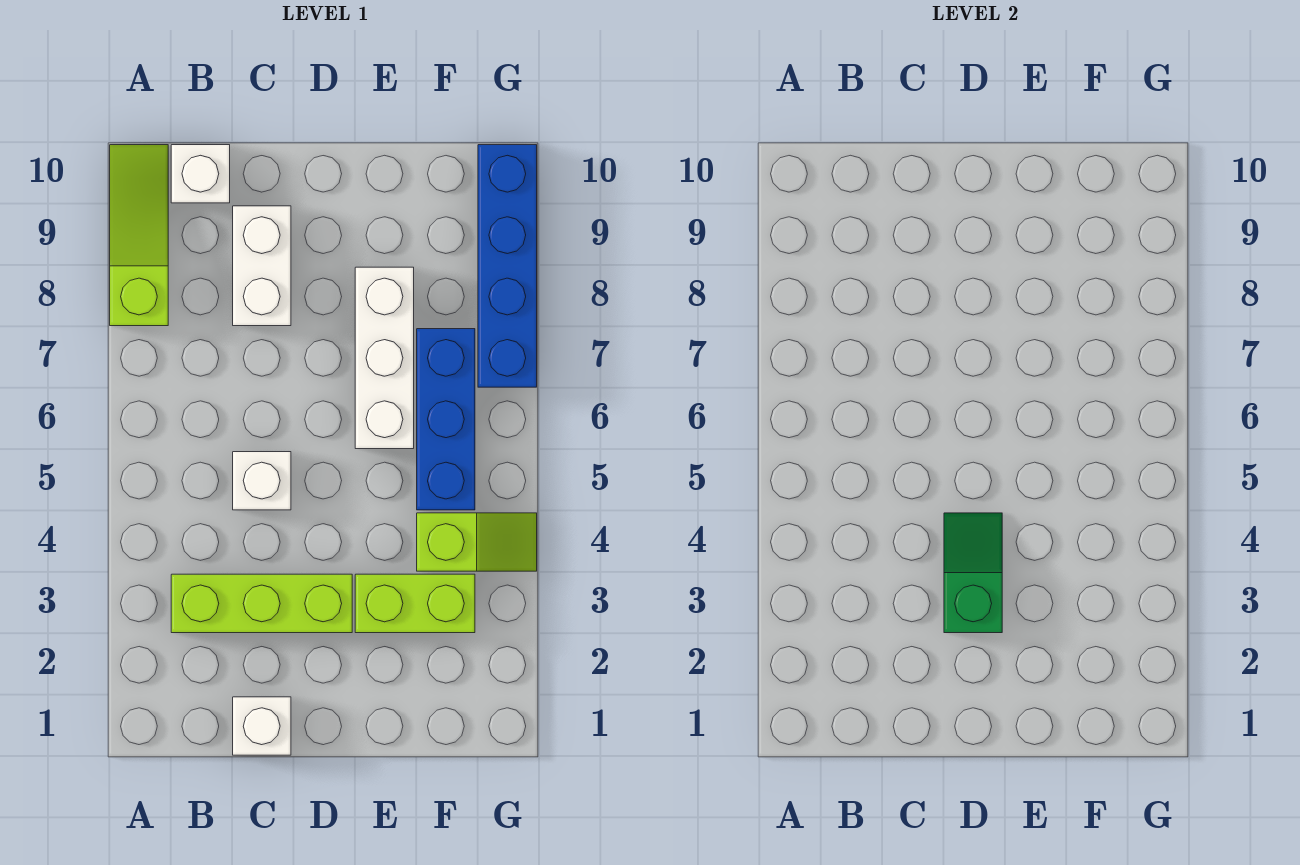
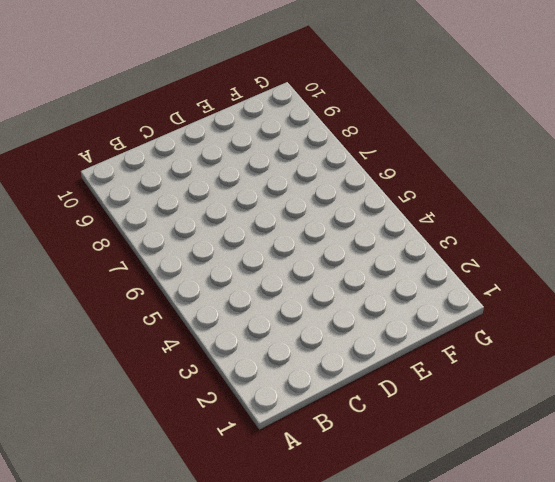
none -> lime slope A8:A10 level 1 top 8
none -> lime brick B3:D3 level 1
none -> white brick B10 level 1

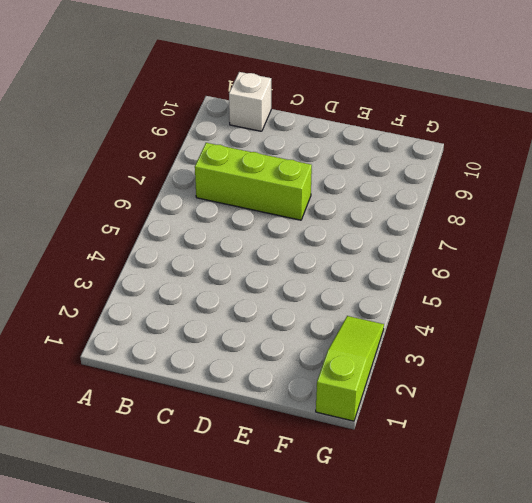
lime brick B7:D7 level 1 -> lime brick B3:D3 level 1
lime slope G1:G3 level 1 top 1 -> lime slope A8:A10 level 1 top 8
none -> white brick C1 level 1
none -> white brick C5 level 1
none -> white brick C8:C9 level 1

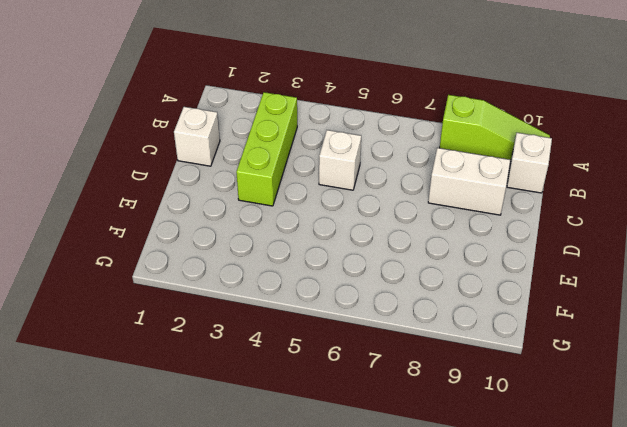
none -> lime brick E3:F3 level 1
none -> white brick E6:E8 level 1
none -> lime slope F4:G4 level 1 top F

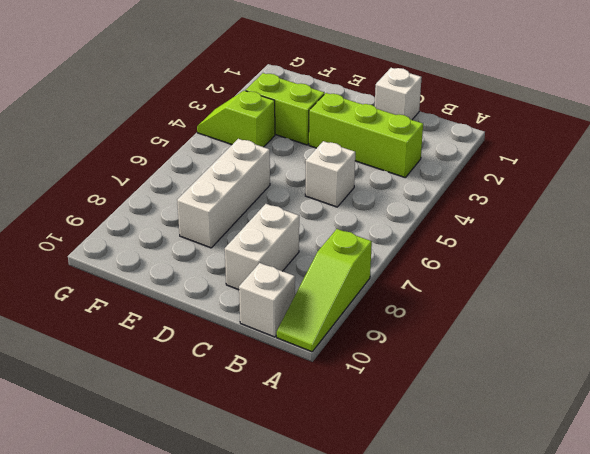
none -> blue brick F5:F7 level 1
none -> blue brick G7:G10 level 1
none -> green slope D3:D4 level 2 top 3

